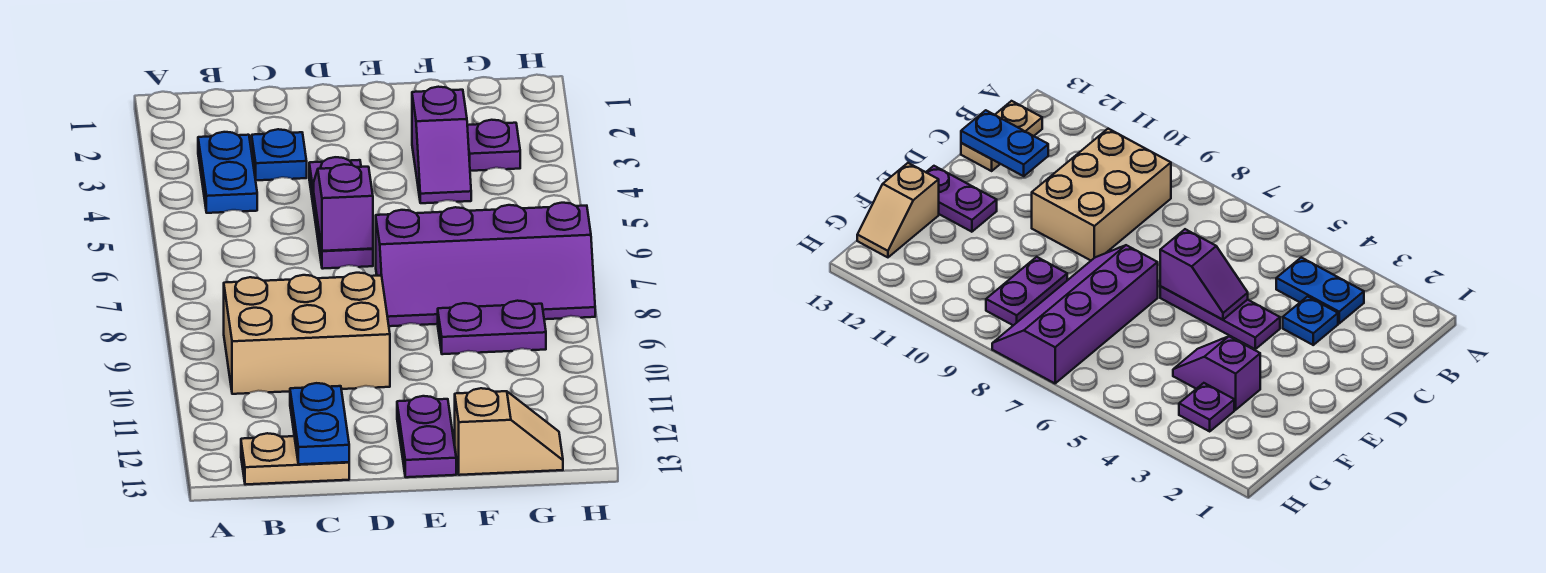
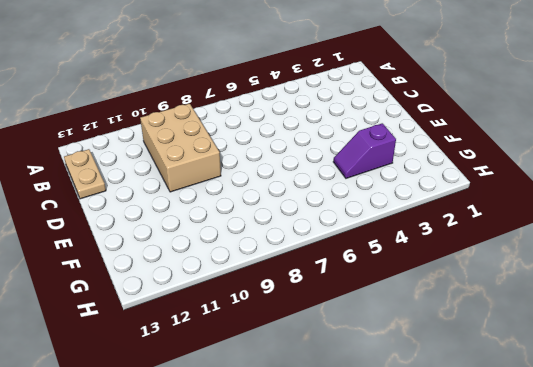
none -> blue plate B3:B4 level 1
none -> blue plate C3 level 1
none -> purple plate D4:D6 level 1

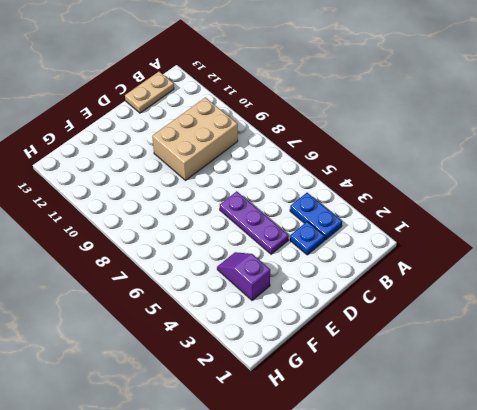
none -> purple slope E7:H8 level 1 top 7
none -> purple plate E12:E13 level 1
none -> purple plate F9:G9 level 1

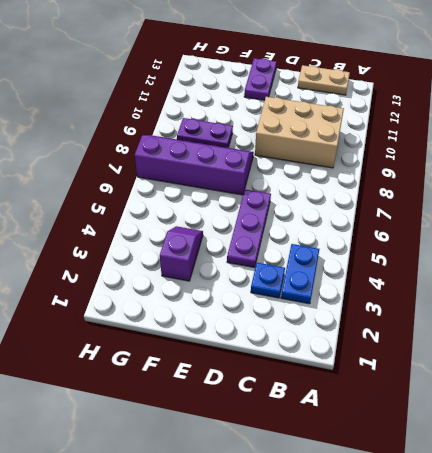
none -> tan slope F13:G13 level 1 top F
none -> purple plate G3 level 1
none -> blue plate C12:C13 level 2

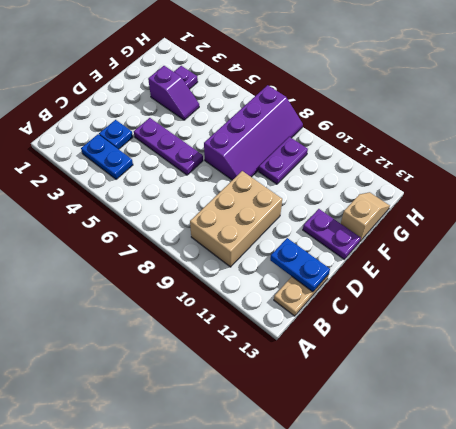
none -> purple slope D5:D6 level 2 top 6

